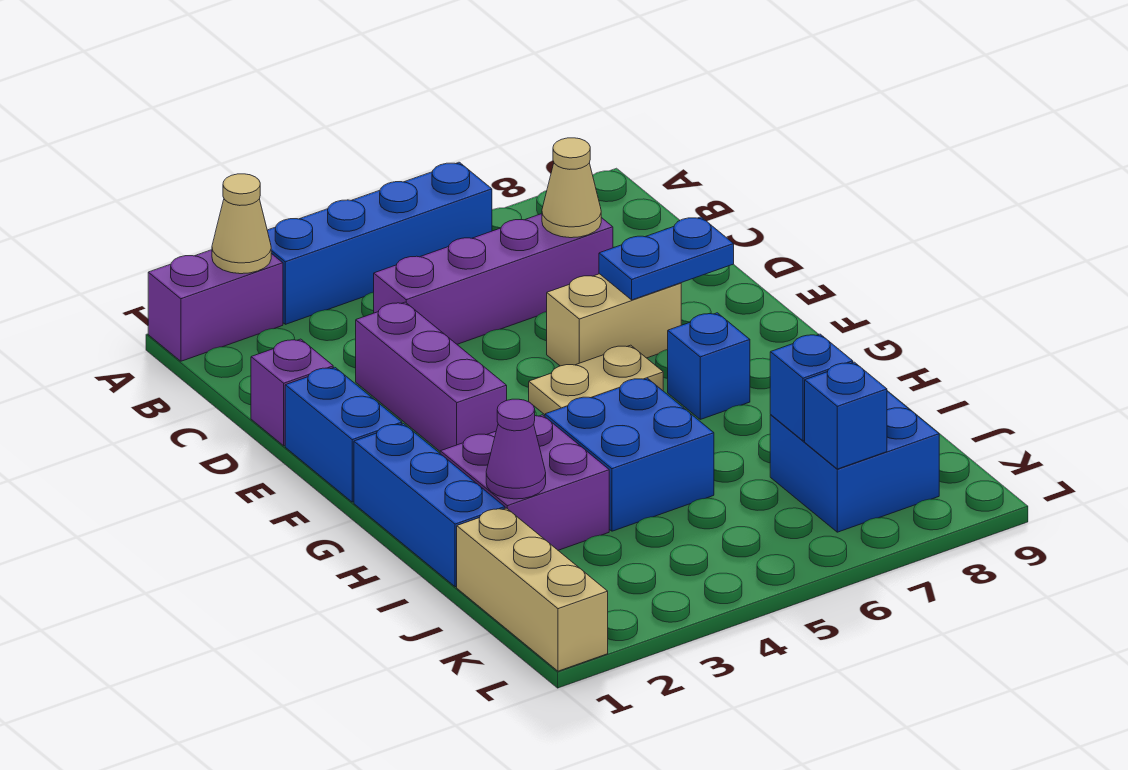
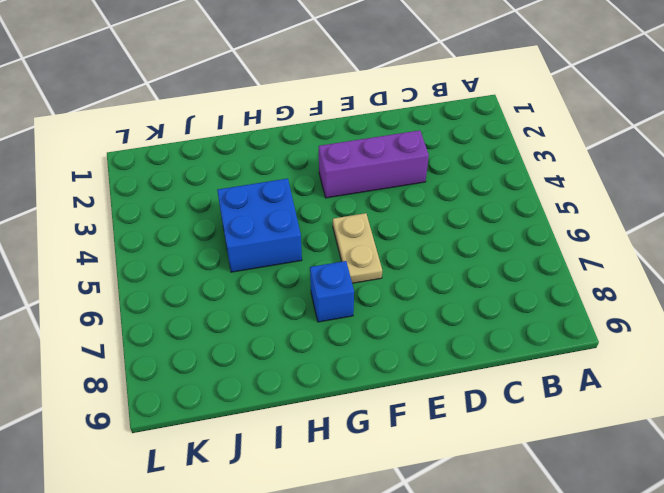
none -> purple brick A1:A2 level 1
none -> blue brick A3:A6 level 1
none -> purple brick C4:C7 level 1

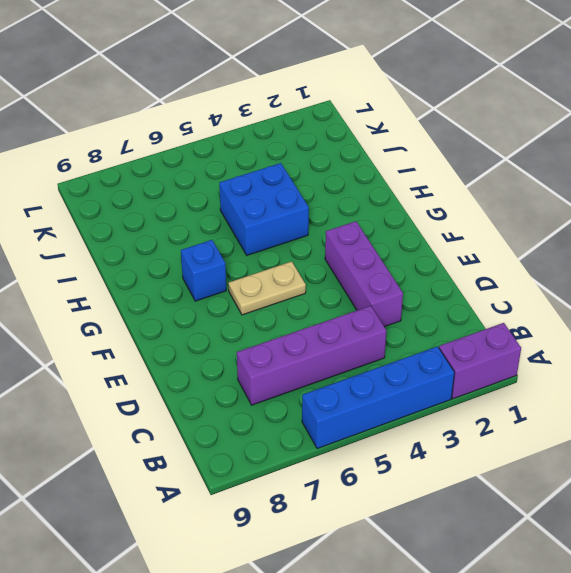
none -> purple brick D1 level 1
none -> blue brick E1:F1 level 1
none -> tan brick E6:E7 level 1

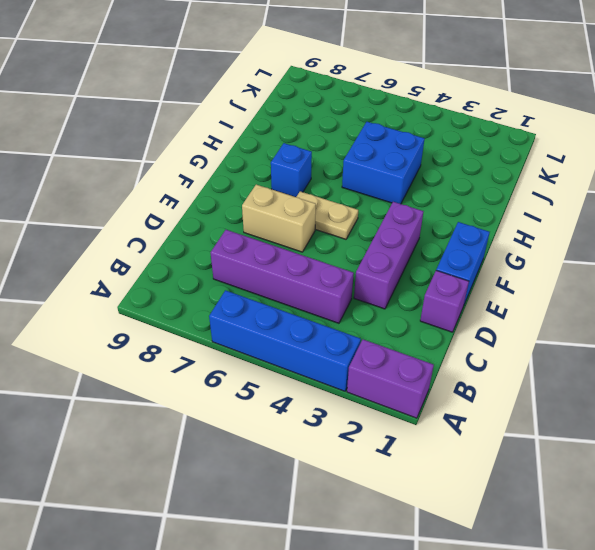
none -> blue brick G1:I1 level 1
none -> purple brick H2:I3 level 1
none -> tan brick J1:L1 level 1

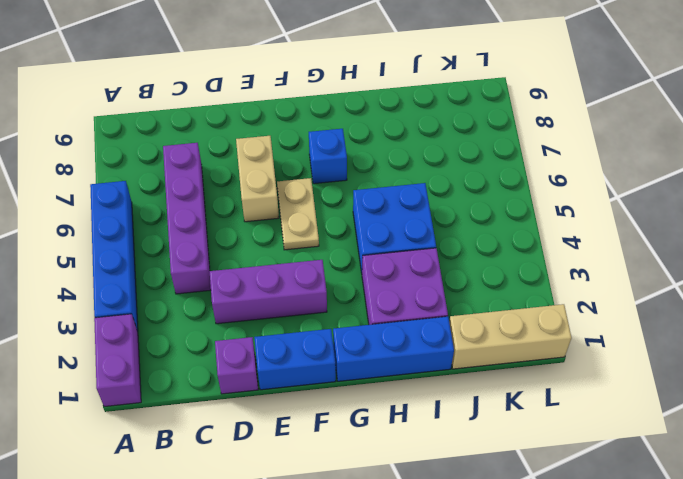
none -> blue brick J7:K8 level 1
none -> tan cone A2 level 2
none -> tan cone C7 level 2

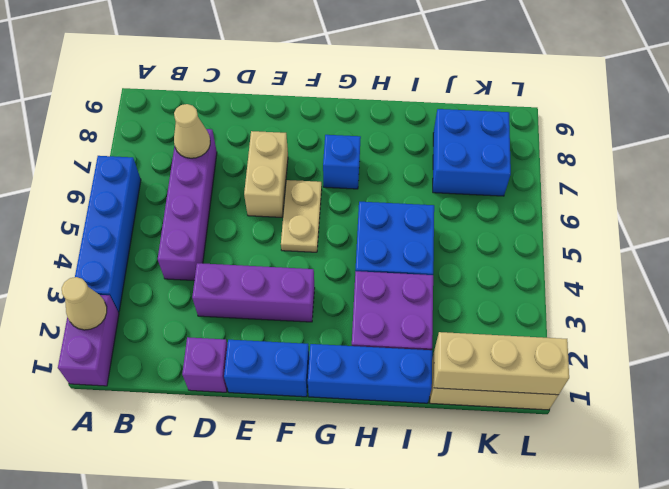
tan brick J1:L1 level 2 -> none
none -> blue plate E7:E8 level 2
none -> purple cone I2 level 2
none -> blue brick J7 level 2

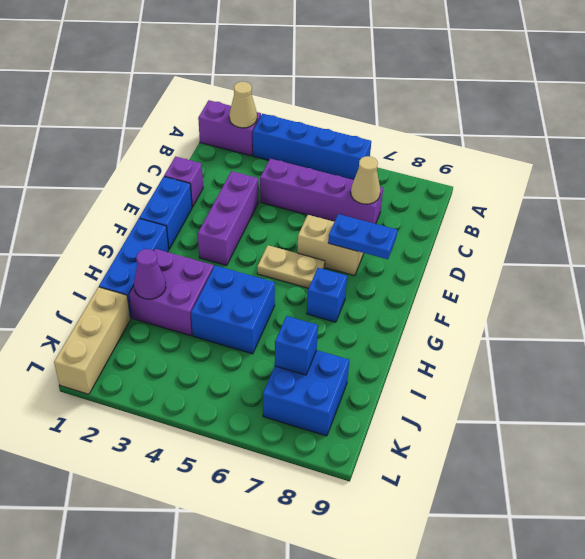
none -> blue brick K7 level 2

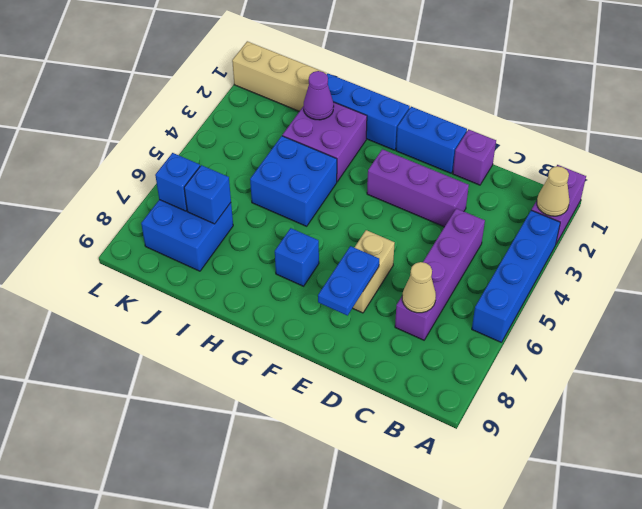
none -> tan plate F5:F6 level 1

